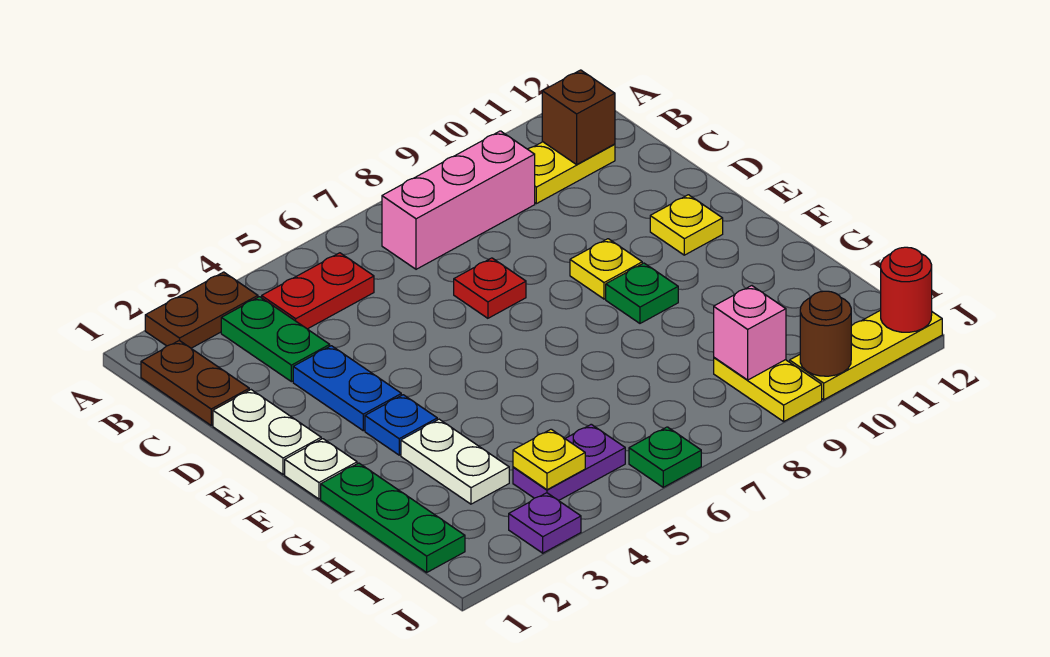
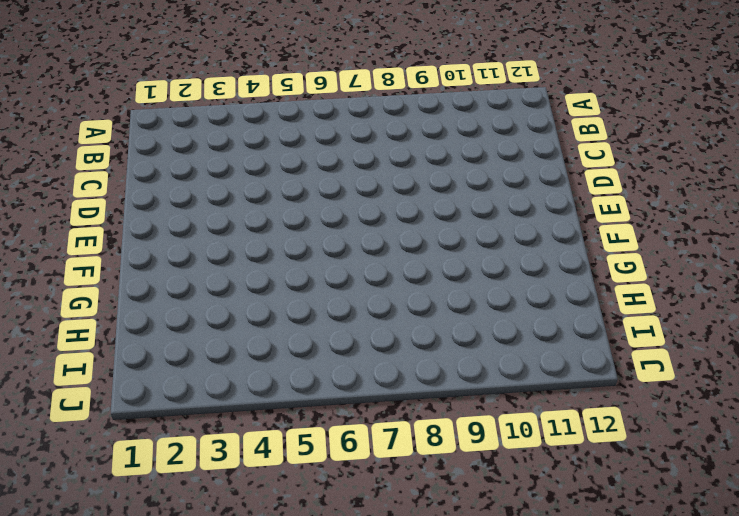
none -> brown plate A2:A3 level 1
none -> brown plate B1:C1 level 1
none -> green plate B3:C3 level 1

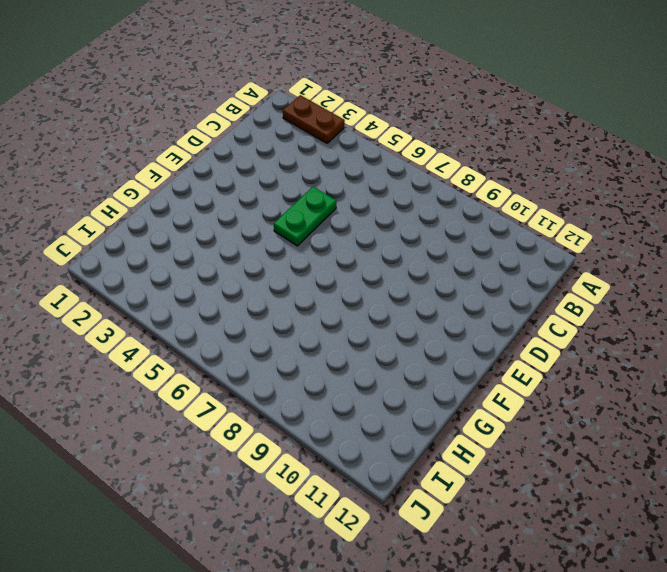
green plate D5:E5 level 1 -> green plate B3:C3 level 1
none -> brown plate B1:C1 level 1
none -> red plate B4:B5 level 1
none -> pink brick B7:B9 level 1

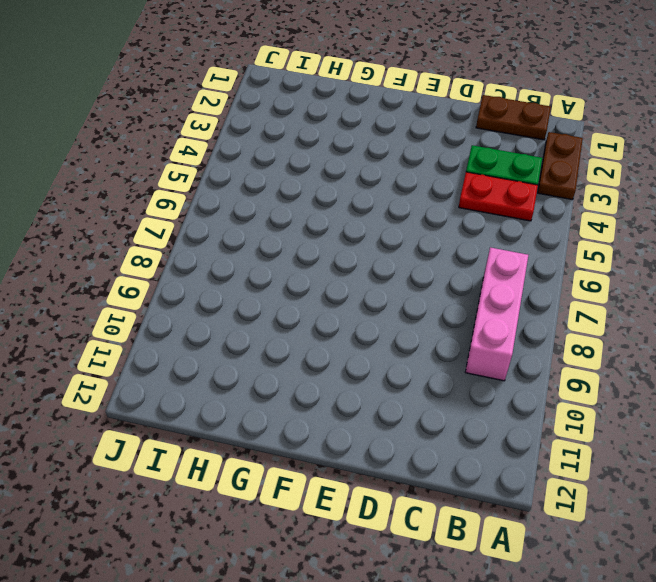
red plate B4:C4 level 1 -> red plate B4:B5 level 1
none -> yellow plate B10:B11 level 1
none -> white plate D1:E1 level 1
none -> blue plate D3:E3 level 1

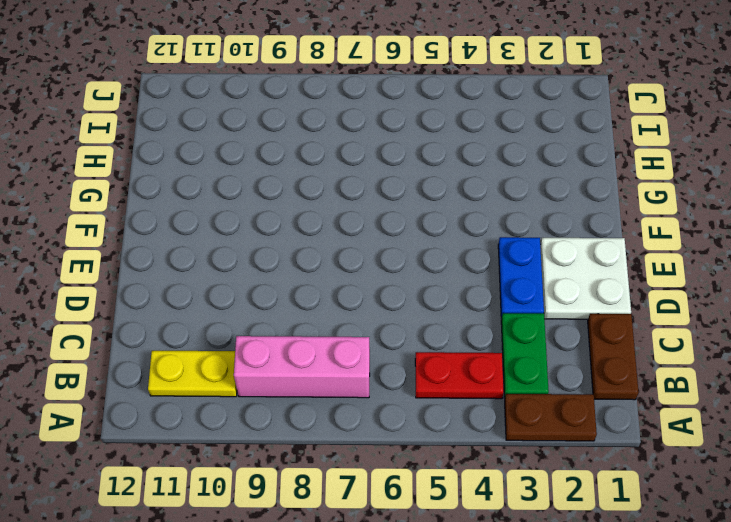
white plate D1:E2 level 1 -> white plate D1:E1 level 1
none -> red plate D7 level 1
none -> yellow plate E9 level 1
none -> yellow plate E11 level 1

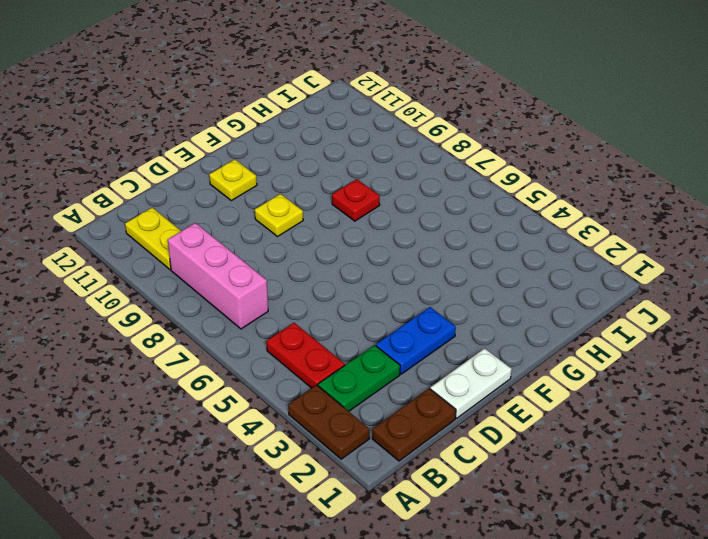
red plate G8 level 1 -> red plate D7 level 1
none -> white plate F1 level 1
none -> blue plate F3 level 1
none -> green plate F9 level 1

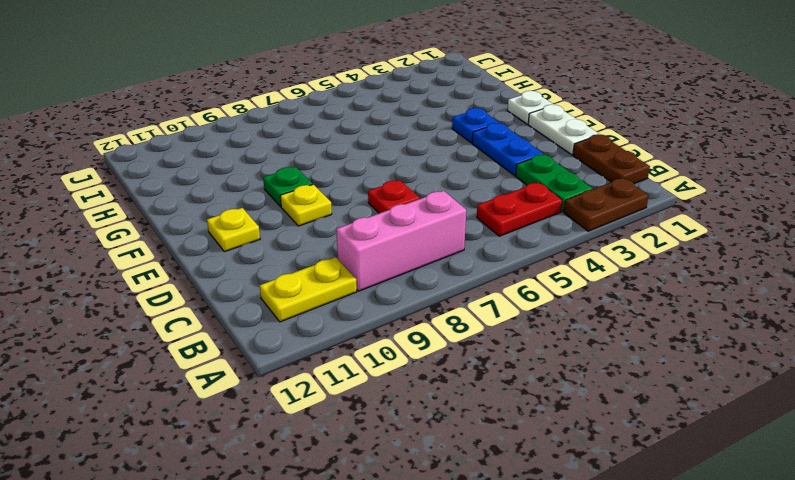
none -> green plate G1:I1 level 1
none -> white plate G3:H3 level 1
none -> purple plate I4:I5 level 1

